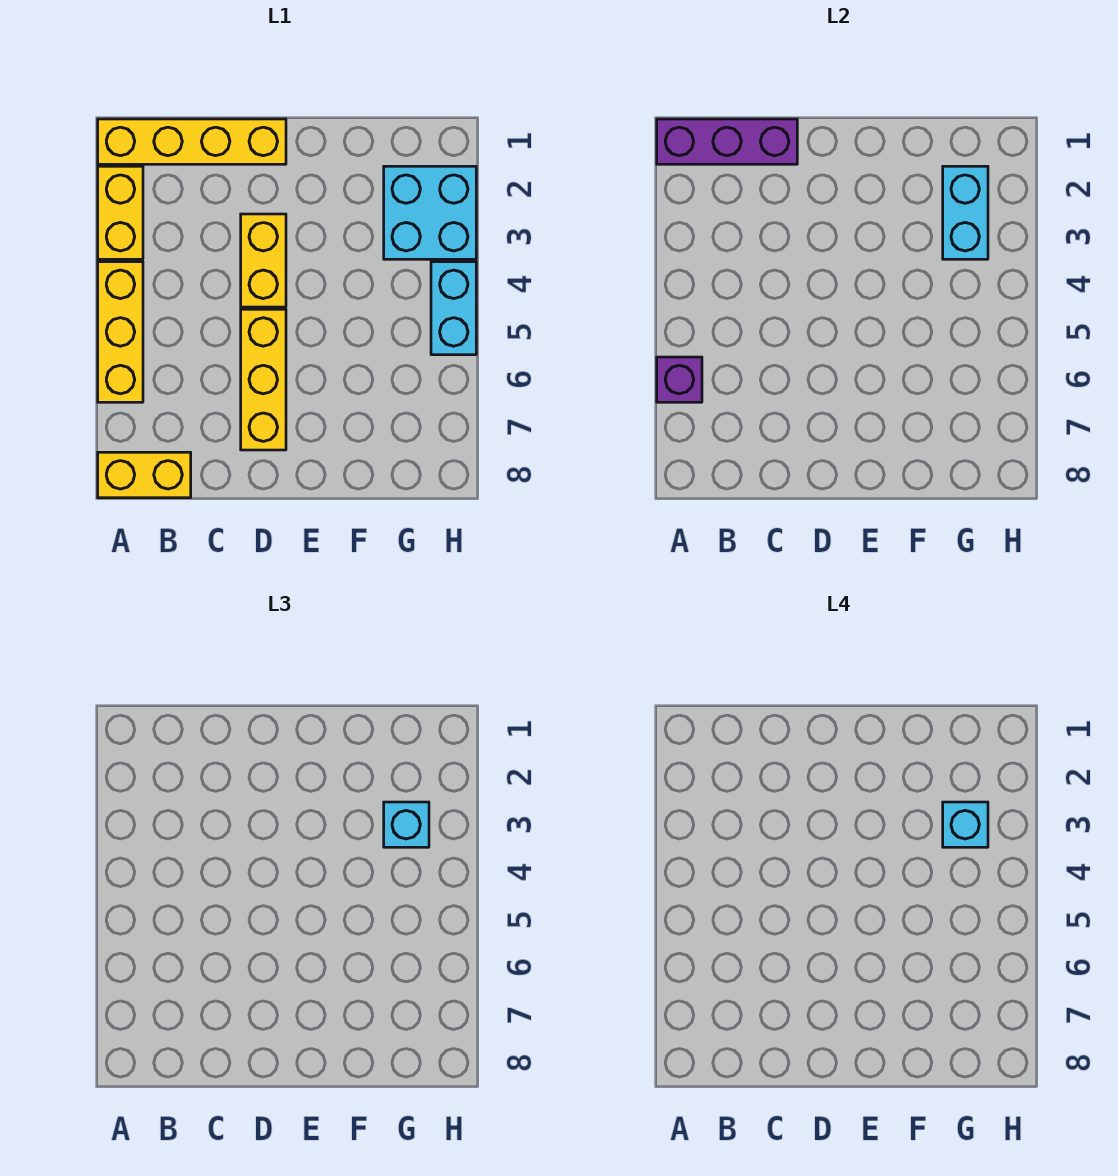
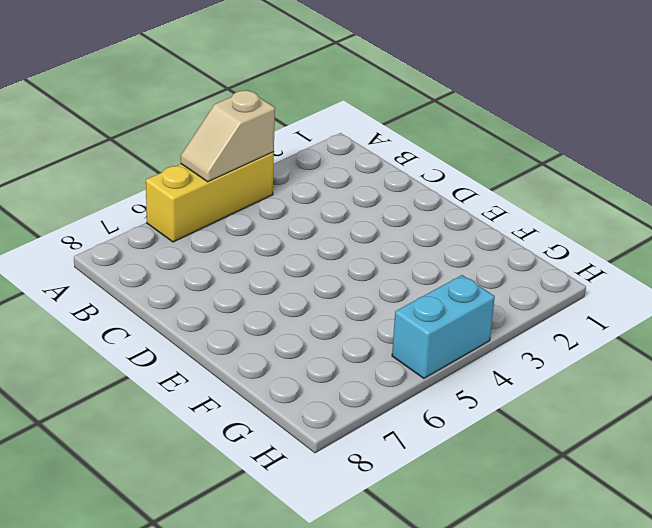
tan slope A4:A5 level 2 top 4 -> none
none -> yellow brick A1:D1 level 1
none -> yellow brick A2:A3 level 1
none -> yellow brick A8:B8 level 1

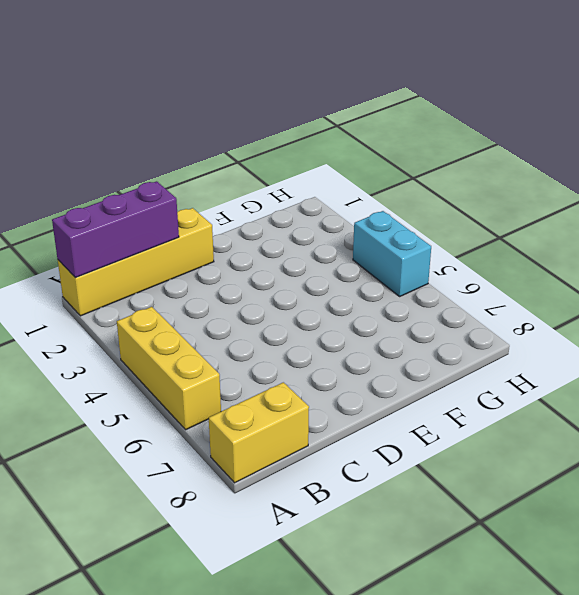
none -> yellow brick A2:A3 level 1
none -> yellow brick D3:D4 level 1
none -> yellow brick D5:D7 level 1

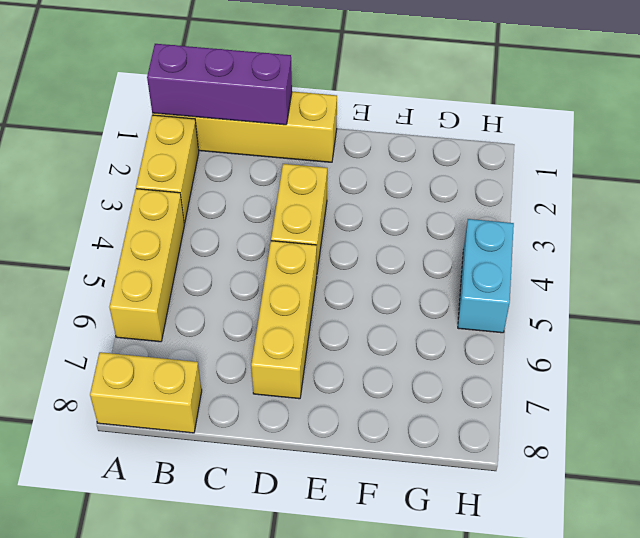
none -> cyan brick G2:H3 level 1
none -> purple brick A6 level 2
none -> cyan brick G2:G3 level 2

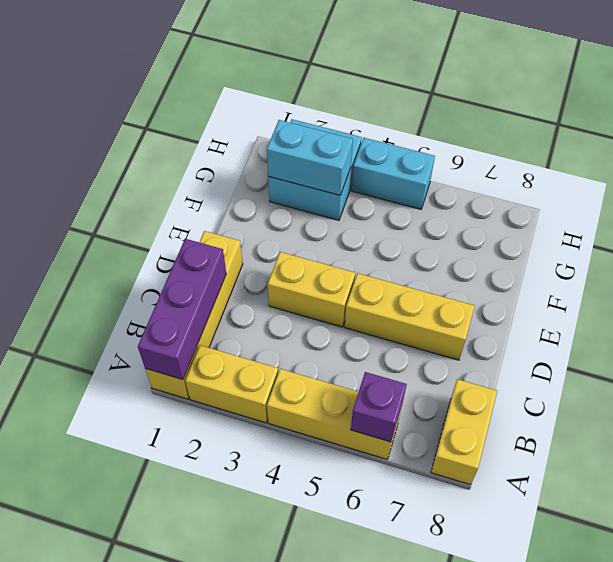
none -> cyan brick G3 level 3
none -> cyan brick G3 level 4

